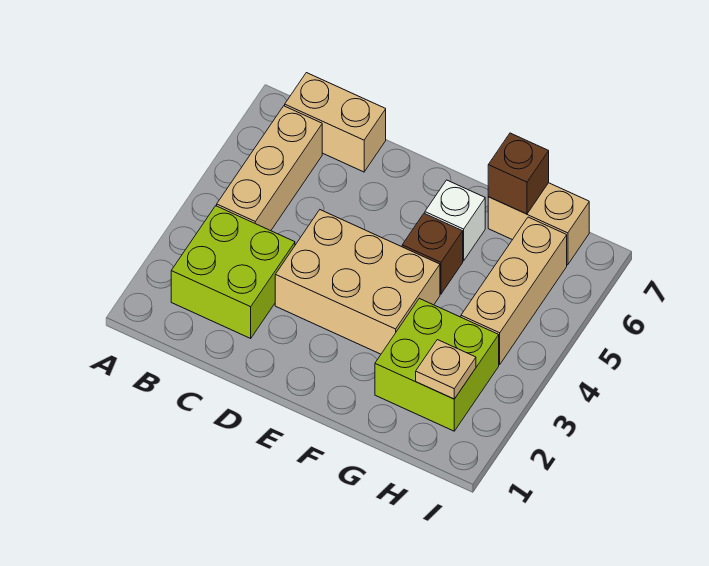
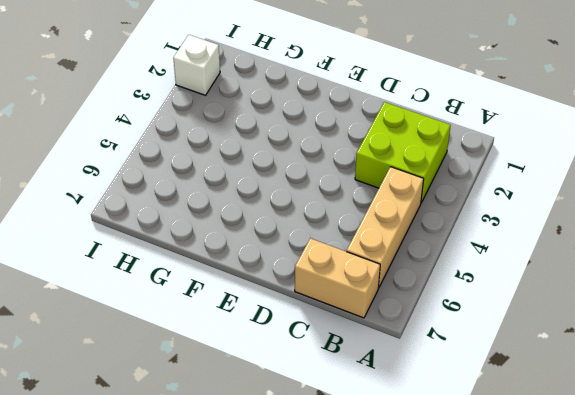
white brick I2 level 1 -> white brick F6 level 1
none -> tan brick D3:F4 level 1
none -> brown brick F5 level 1

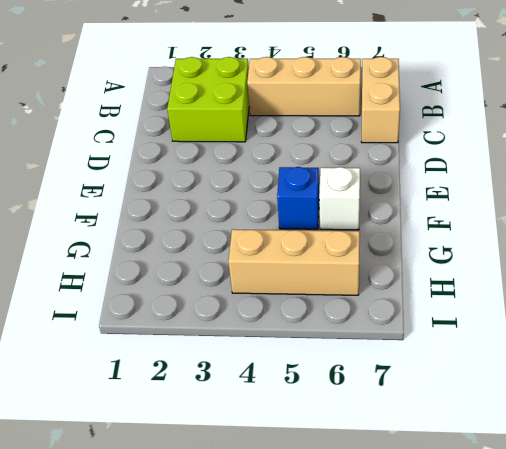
blue brick F5 level 1 -> brown brick F5 level 1
none -> tan brick D3:F4 level 1
none -> lime brick G2:H3 level 1

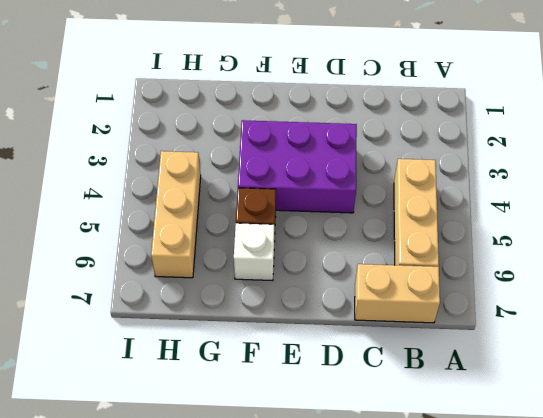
purple brick D3:F4 level 1 -> tan brick D3:F4 level 1
none -> lime brick B2:C3 level 1
none -> lime brick G2:H3 level 1

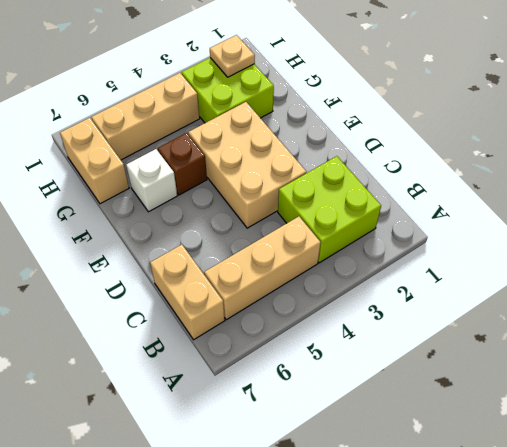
none -> brown brick G7 level 2

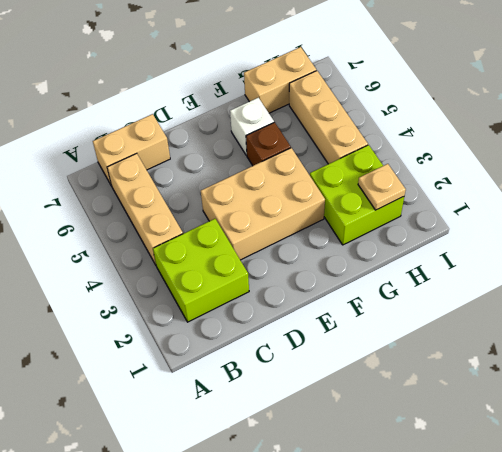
none -> brown brick G7 level 2

